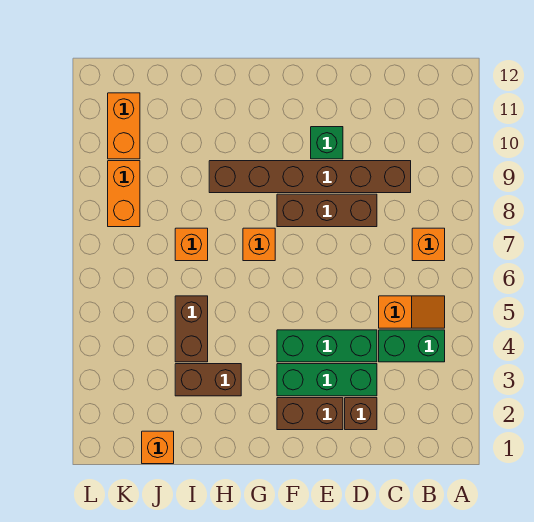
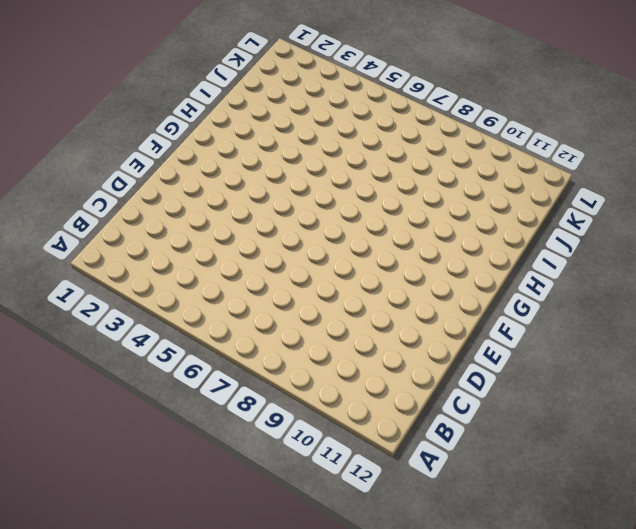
none -> green brick B4:C4 level 1
none -> orange slope B5:C5 level 1 top C
none -> orange brick B7 level 1

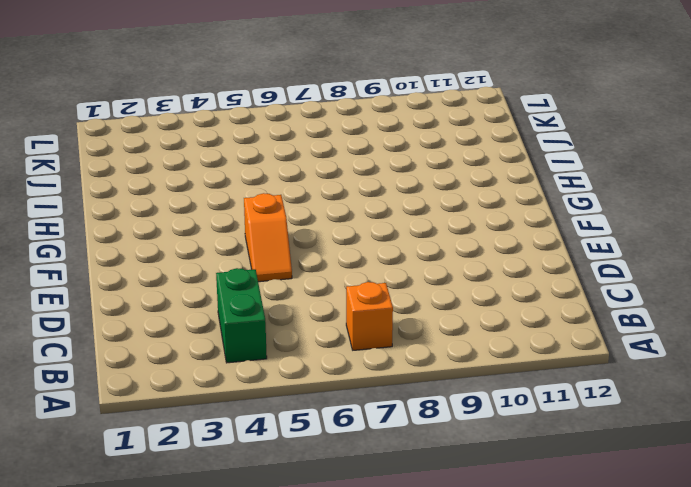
orange slope E5:F5 level 1 top F -> orange slope B5:C5 level 1 top C
none -> brown brick C9:H9 level 1
none -> brown brick D2 level 1
none -> green brick D3:F3 level 1

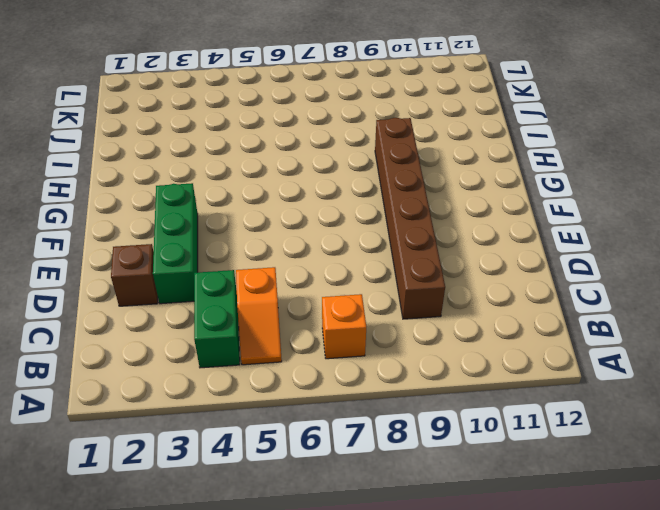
none -> green brick D4:F4 level 1
none -> brown brick D8:F8 level 1
none -> brown brick E2:F2 level 1

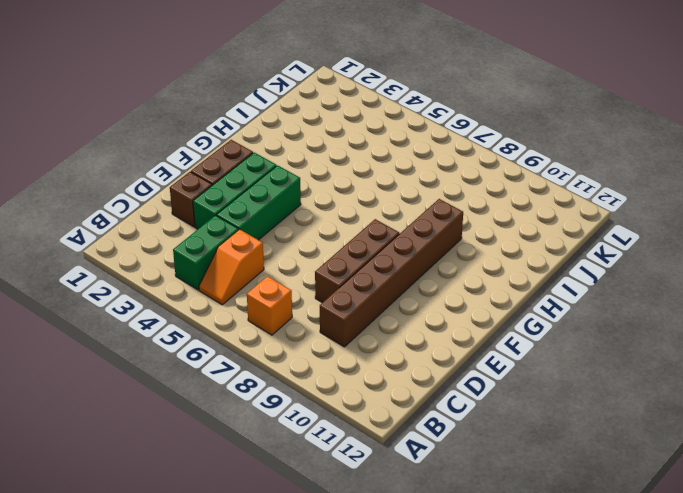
none -> green brick E10 level 1
none -> orange brick G7 level 1
none -> brown brick H3:I3 level 1

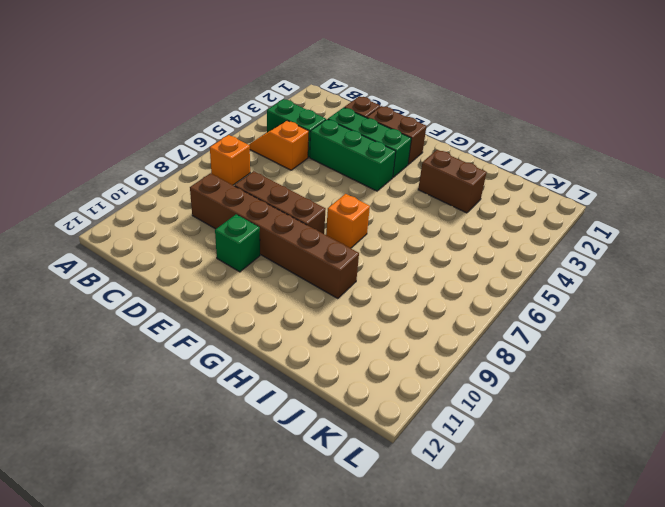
none -> brown brick I4:I5 level 1
none -> orange brick I7 level 1
none -> orange brick J1 level 1

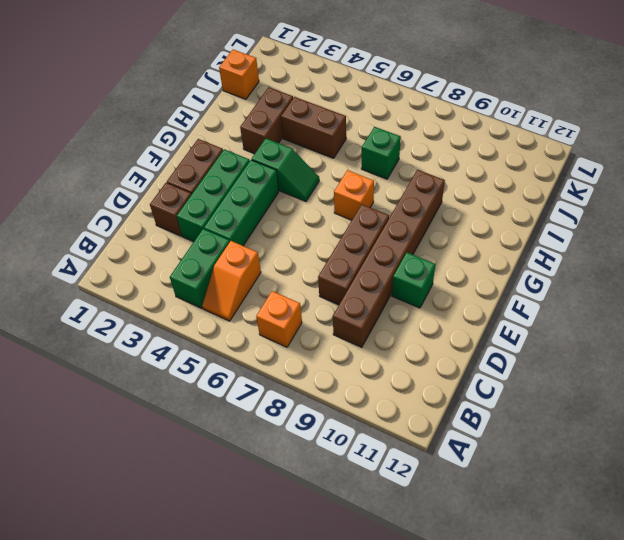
green slope G4:G5 level 1 top 4 -> none
green brick I7 level 1 -> orange brick I7 level 1
none -> orange brick K8:K9 level 1
none -> orange brick K10:K11 level 1

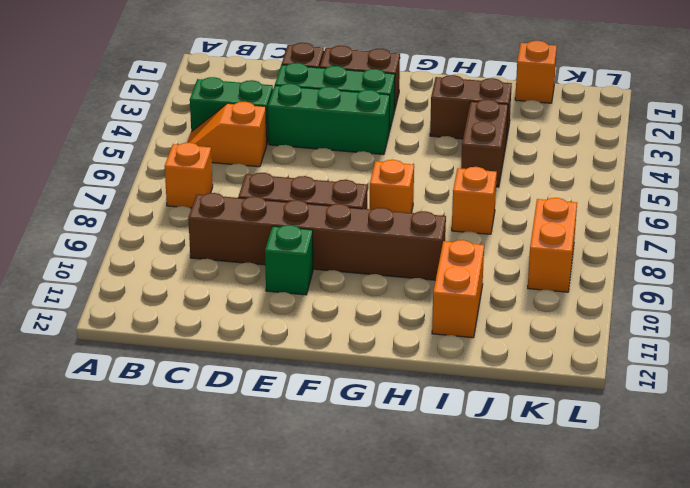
orange brick I10:I11 level 1 -> orange brick K10:K11 level 1

